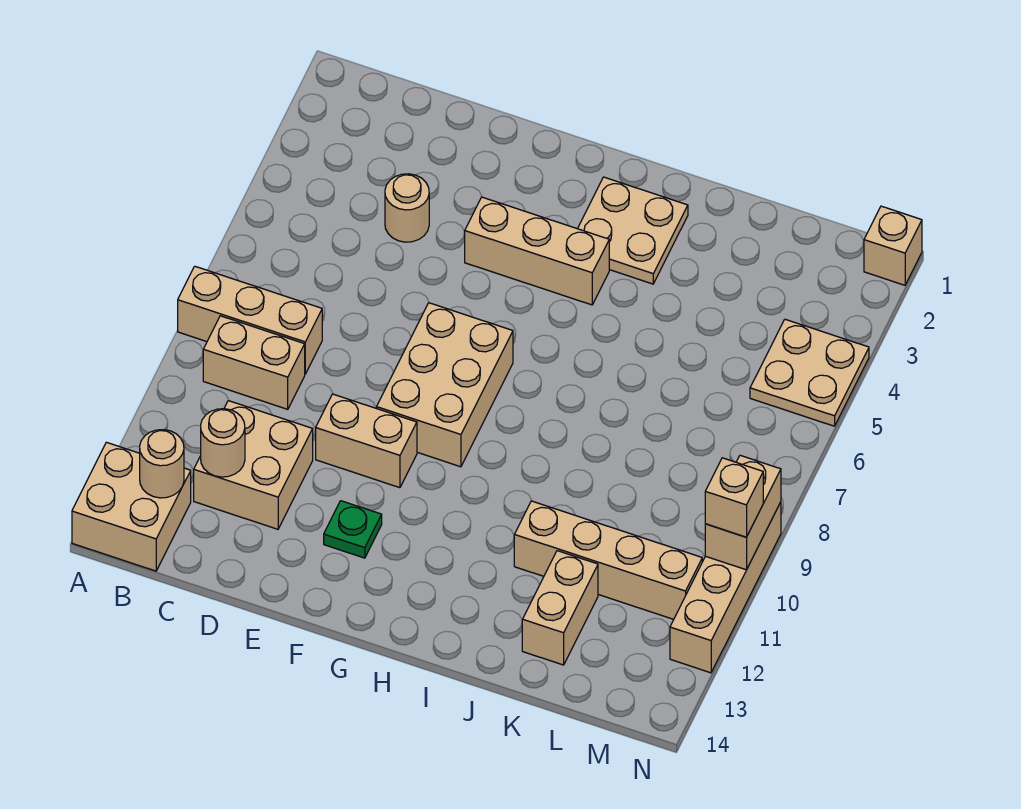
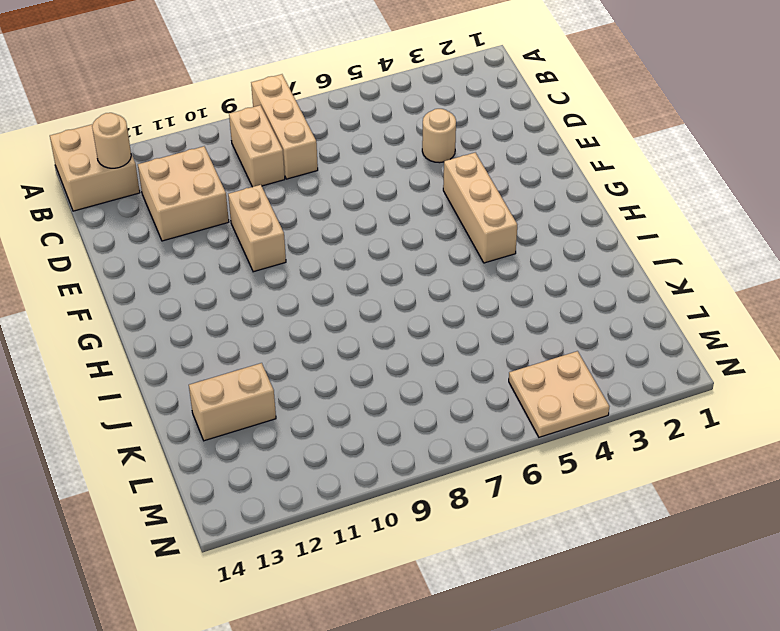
none -> tan brick F7:G9 level 1
none -> green plate F12 level 1
none -> tan plate H2:I3 level 1

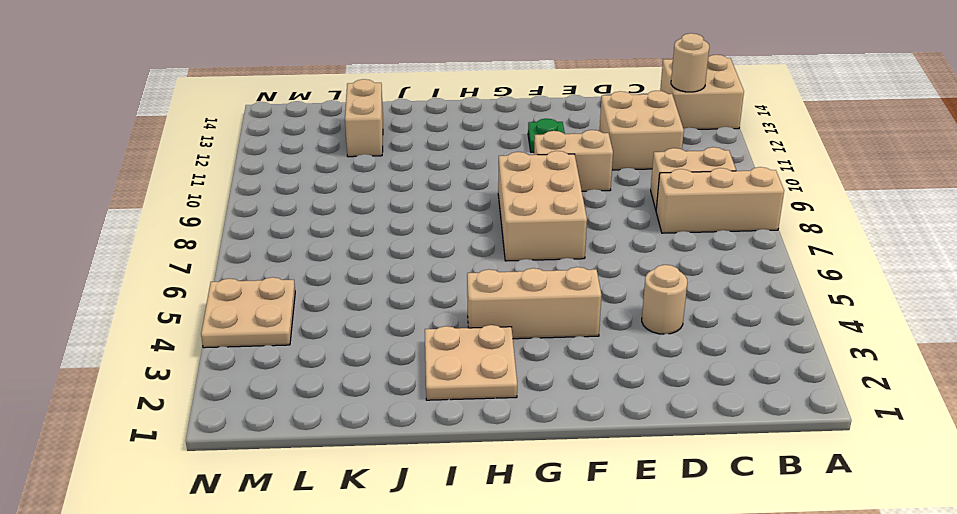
none -> tan brick J11:M11 level 1
none -> tan brick N1 level 1
none -> tan brick N9:N12 level 1

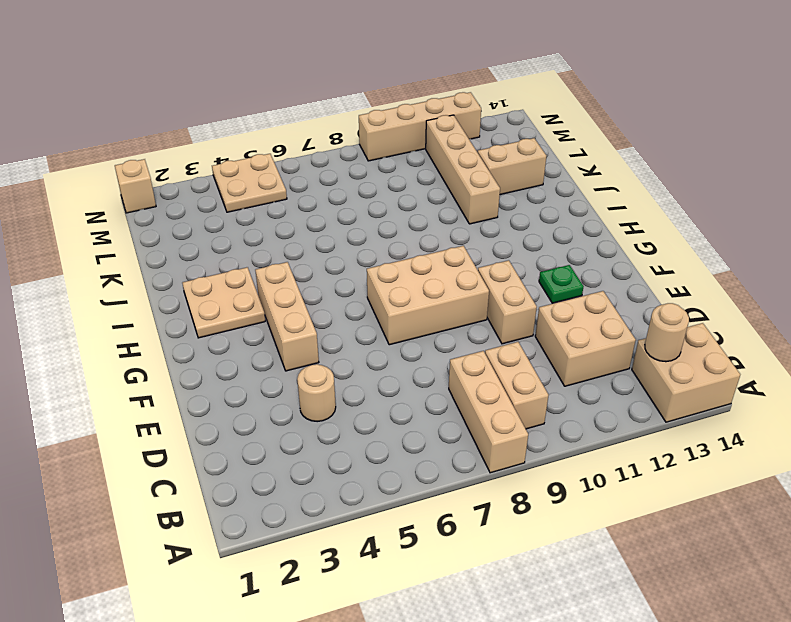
none -> tan round brick C12 level 2
none -> tan brick N9:N10 level 2
none -> tan brick N10 level 3

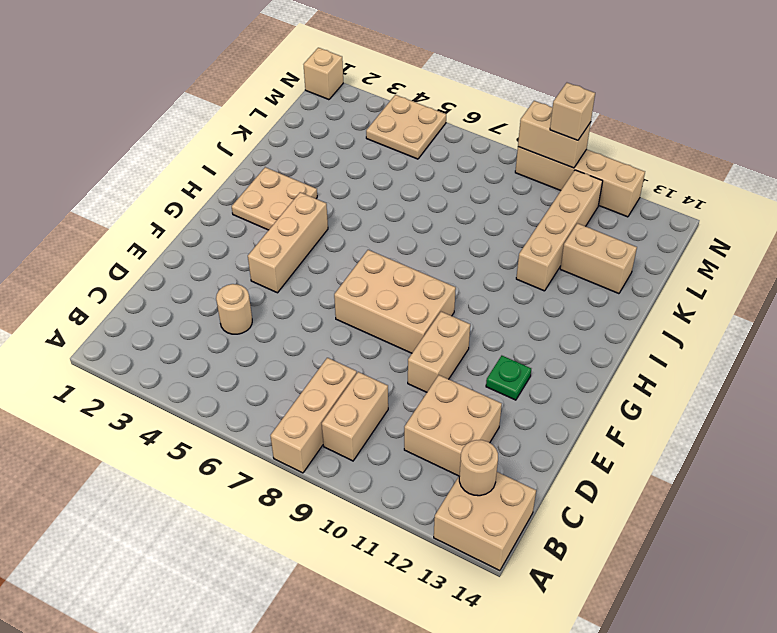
none -> tan round brick C12 level 2

